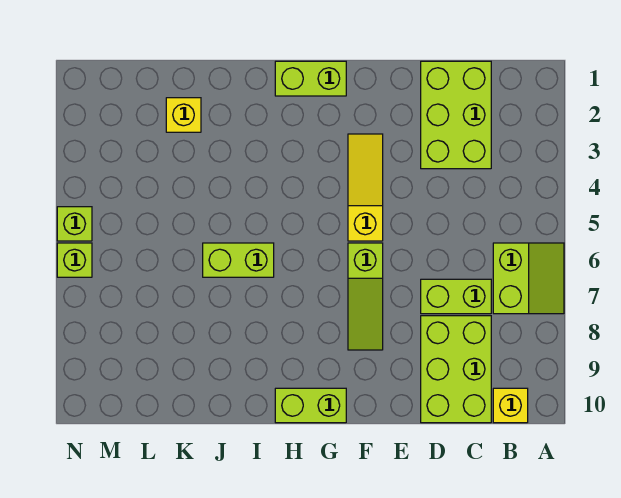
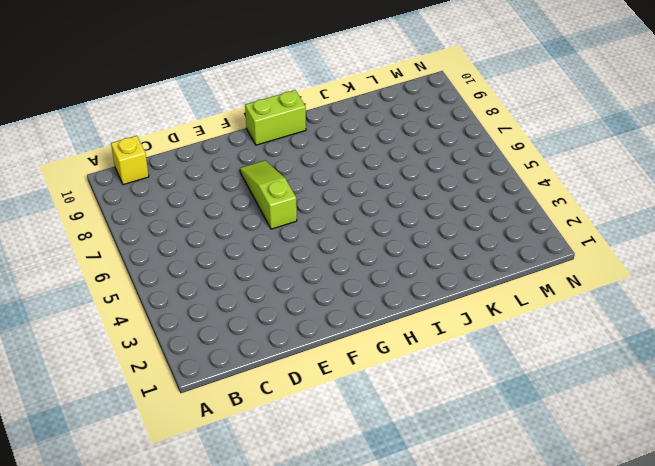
none -> lime slope A6:B7 level 1 top B
none -> lime brick C1:D3 level 1
none -> lime brick C7:D7 level 1

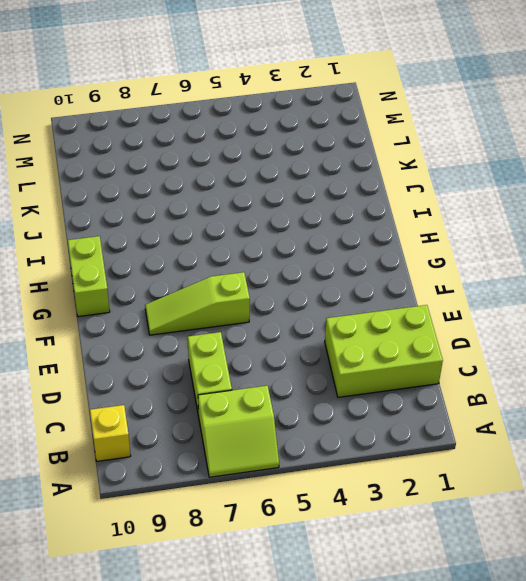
none -> lime brick C8:D10 level 1
none -> yellow slope F3:F5 level 1 top 5
none -> lime brick G1:H1 level 1

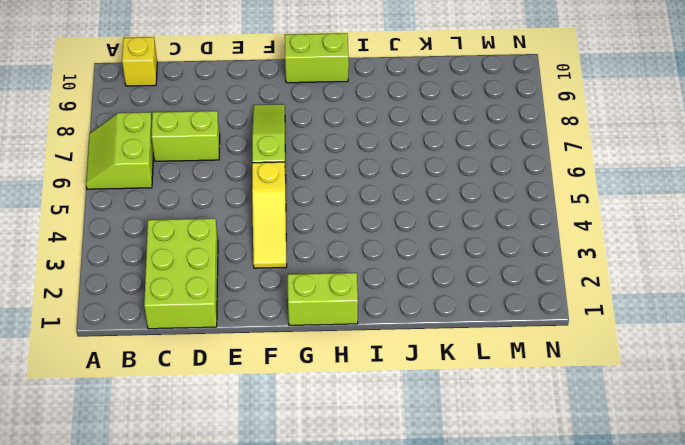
none -> lime brick C8:D10 level 1
none -> lime brick I6:J6 level 1
none -> yellow brick K2 level 1

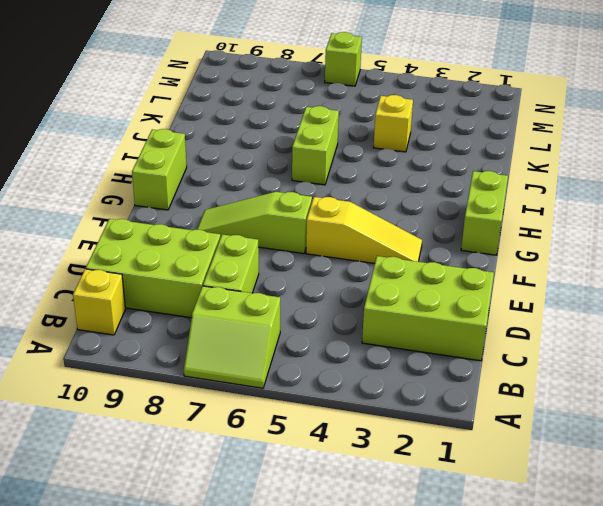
yellow brick K4 level 1 -> yellow brick K2 level 1
none -> lime brick N5 level 1

